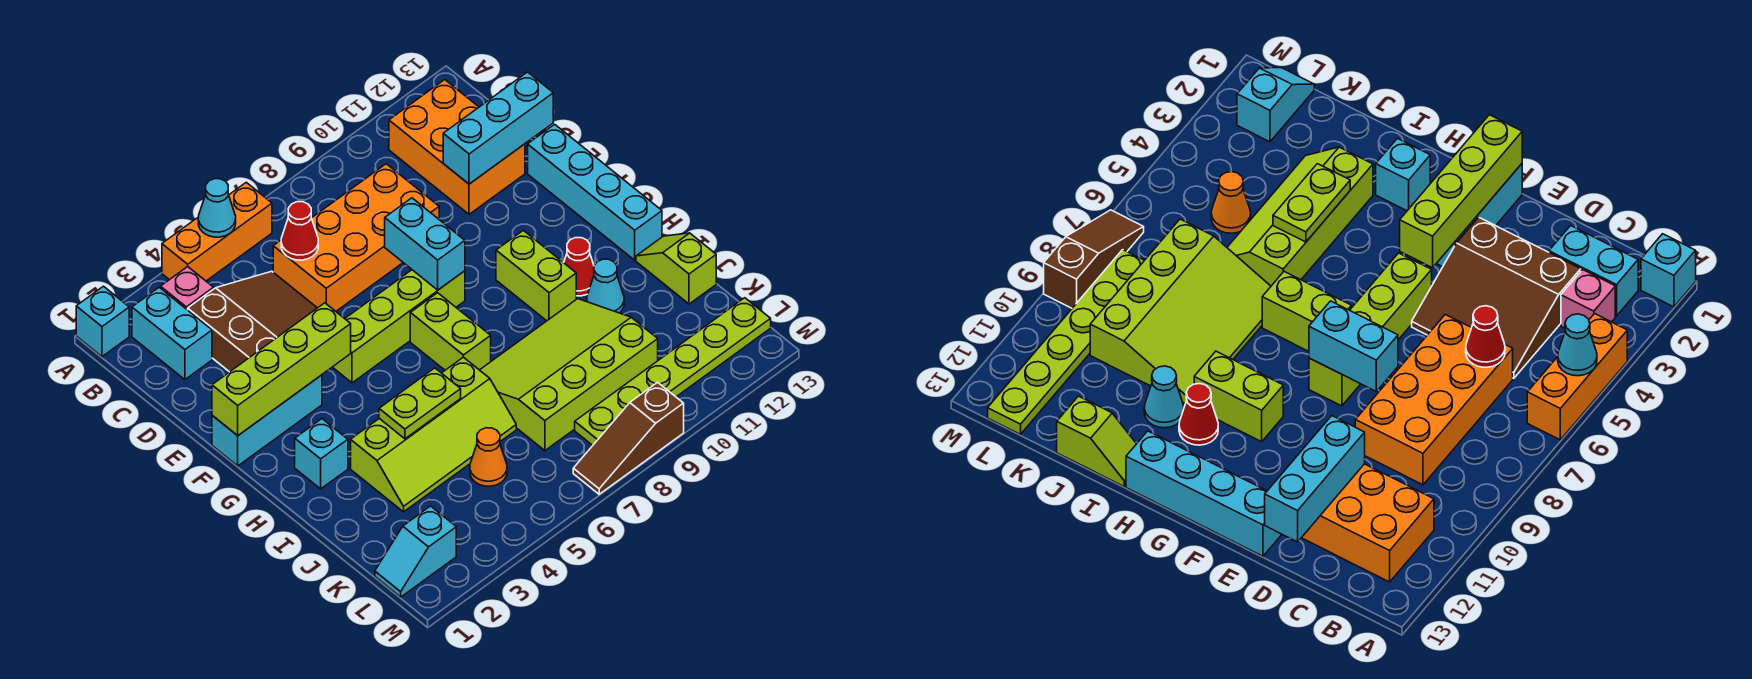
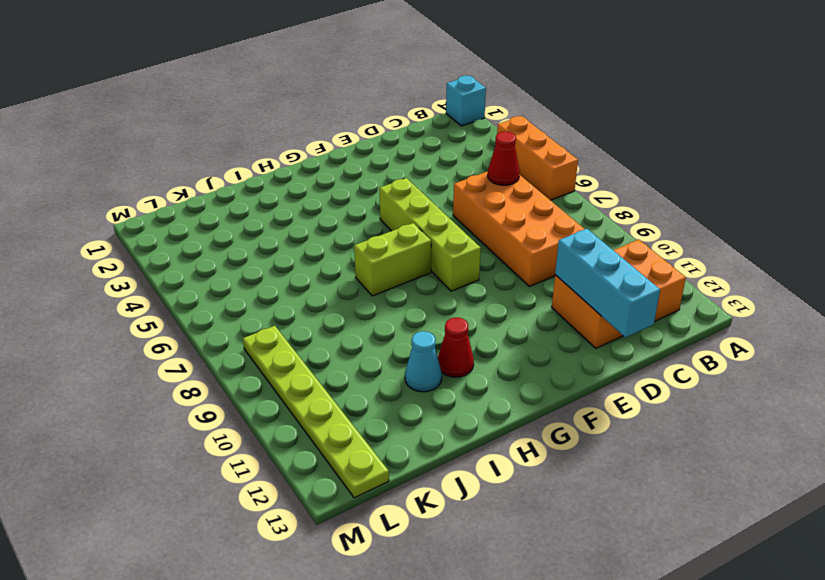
none -> cyan brick B2:C2 level 1
none -> pink brick B3 level 1
none -> brown slope C3:E5 level 1 top 3

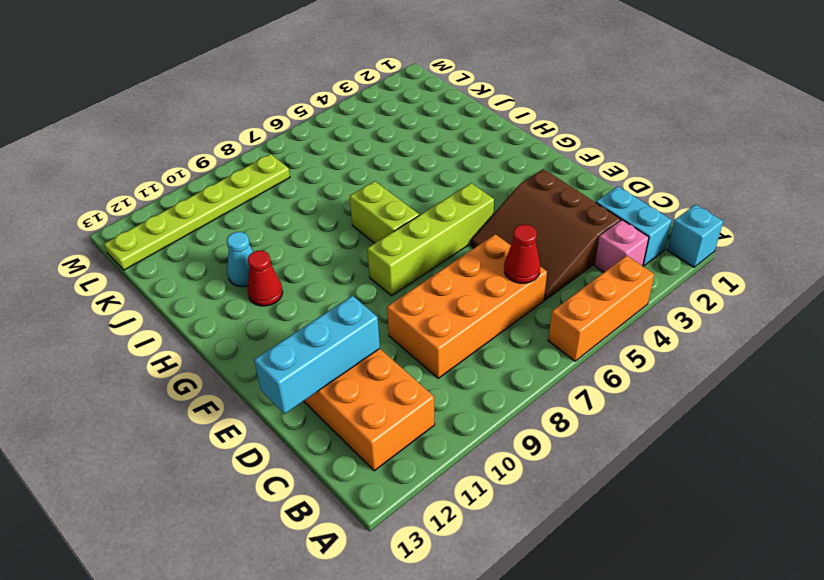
none -> cyan brick E13:H13 level 1
none -> cyan brick F1:F3 level 1
none -> lime brick G10:H10 level 1

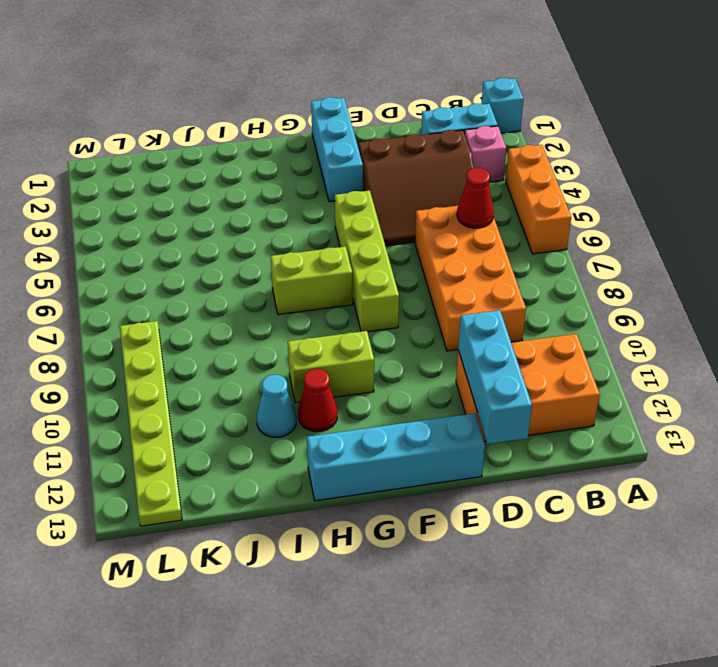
none -> cyan brick H2 level 1
none -> lime slope I3:J6 level 1 top I
none -> lime slope I7:K10 level 1 top K

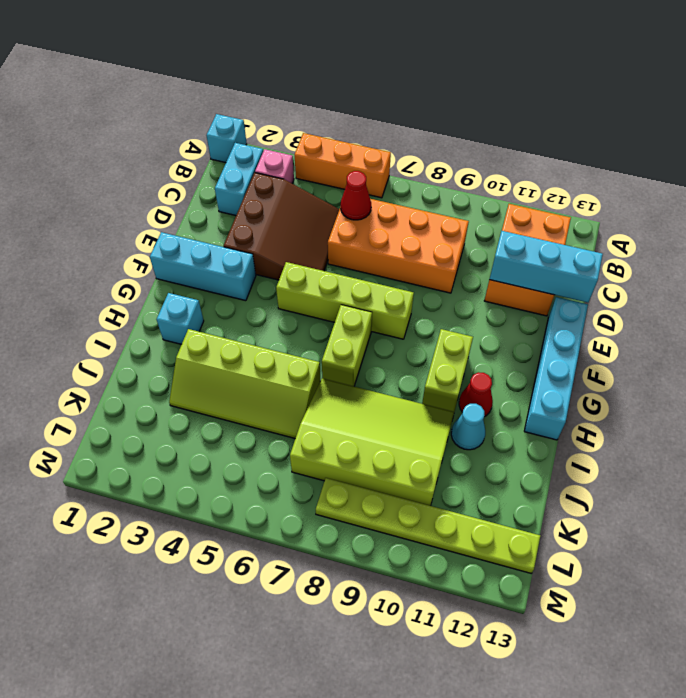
none -> lime slope I13:J13 level 1 top J
none -> orange cone K5 level 1
none -> cyan slope L1:L2 level 1 top 2

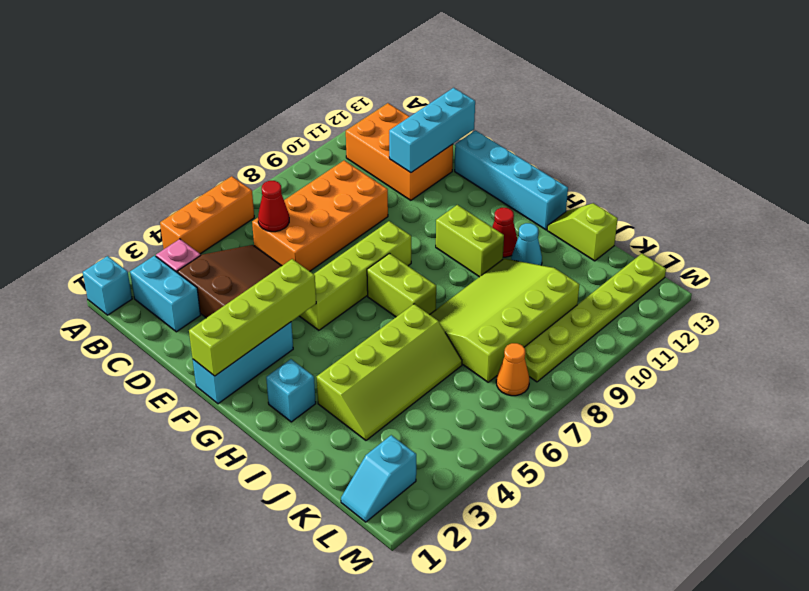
orange cone L7 level 1 -> orange cone K5 level 1
none -> brown slope M7:M9 level 1 top 9
none -> cyan cone A5 level 2
none -> cyan brick E8:F8 level 2

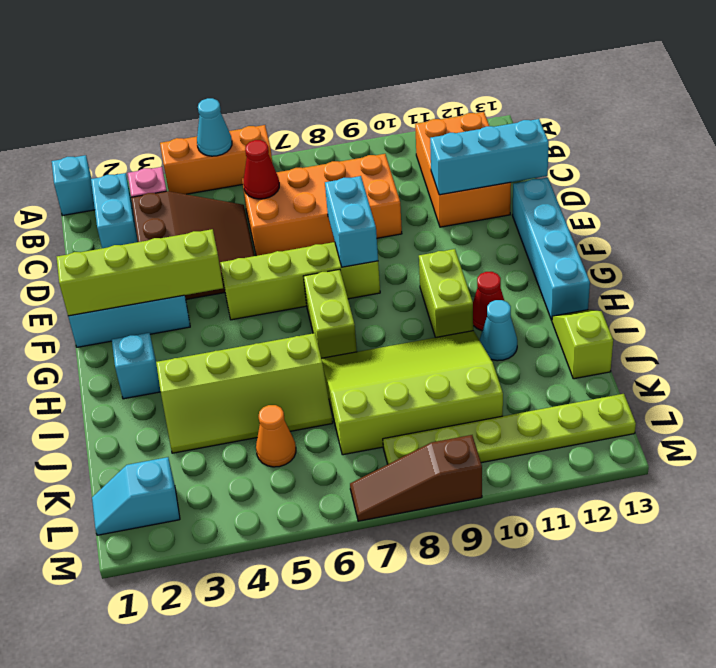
none -> lime plate I4:I5 level 2

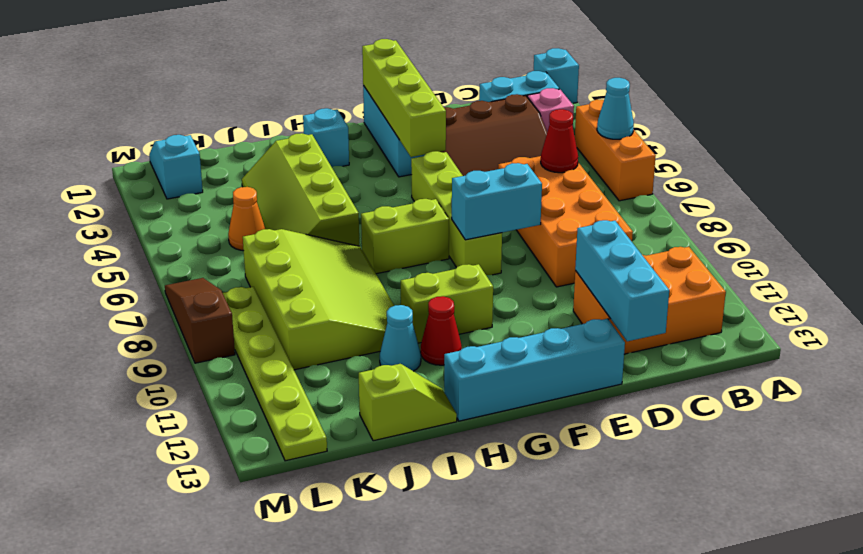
none -> lime plate I4:I5 level 2

